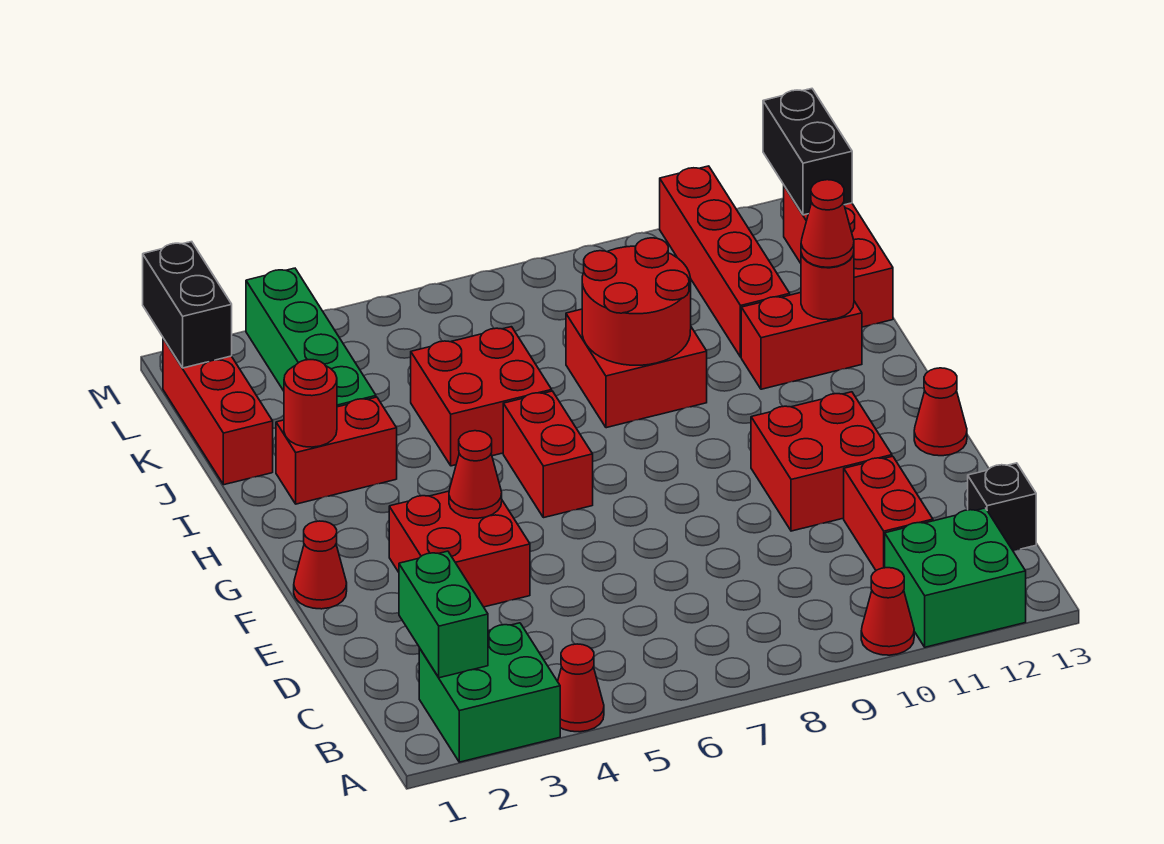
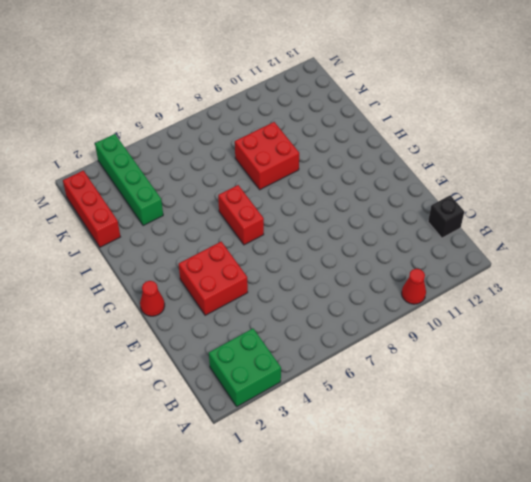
none -> red cone A4 level 1
none -> green brick A11:B12 level 1
none -> red brick C11:D11 level 1

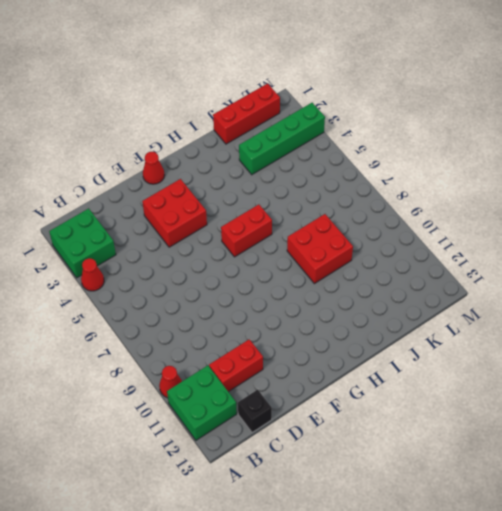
none -> red brick E10:F11 level 1
none -> red cone F13 level 1
none -> red brick I2:I3 level 1

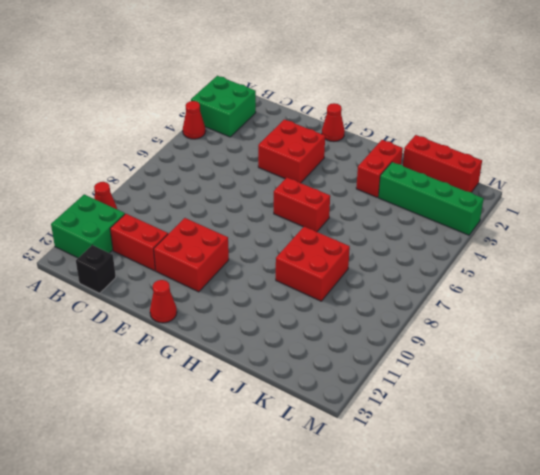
none -> red brick I5:J6 level 1
none -> red brick I11:I12 level 1
none -> red brick J11:M11 level 1

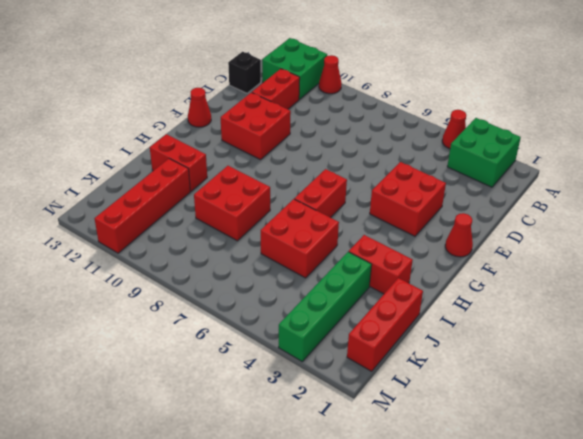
none -> red brick J13:L13 level 1
none -> green brick B2:C2 level 2
none -> red cone F4 level 2

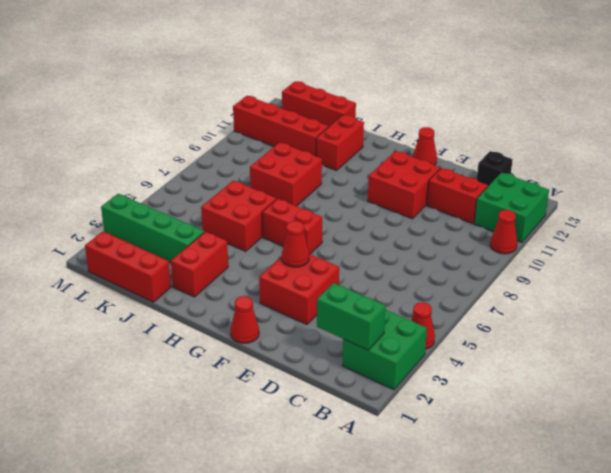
none -> red round brick I2 level 2
none -> red round brick I8:J9 level 2
none -> red round brick I12 level 2

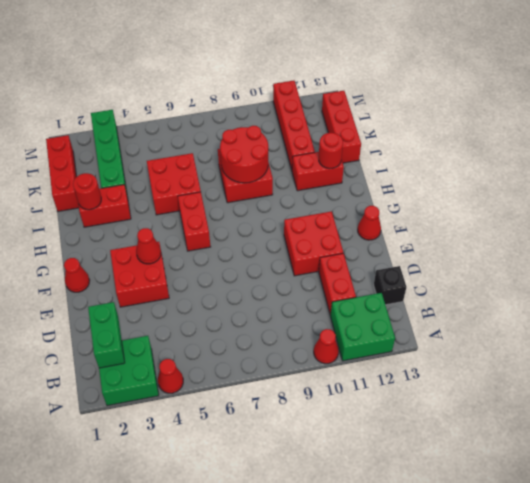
none -> black brick L1:M1 level 2
none -> black brick L13:M13 level 2
none -> red cone I12 level 3

